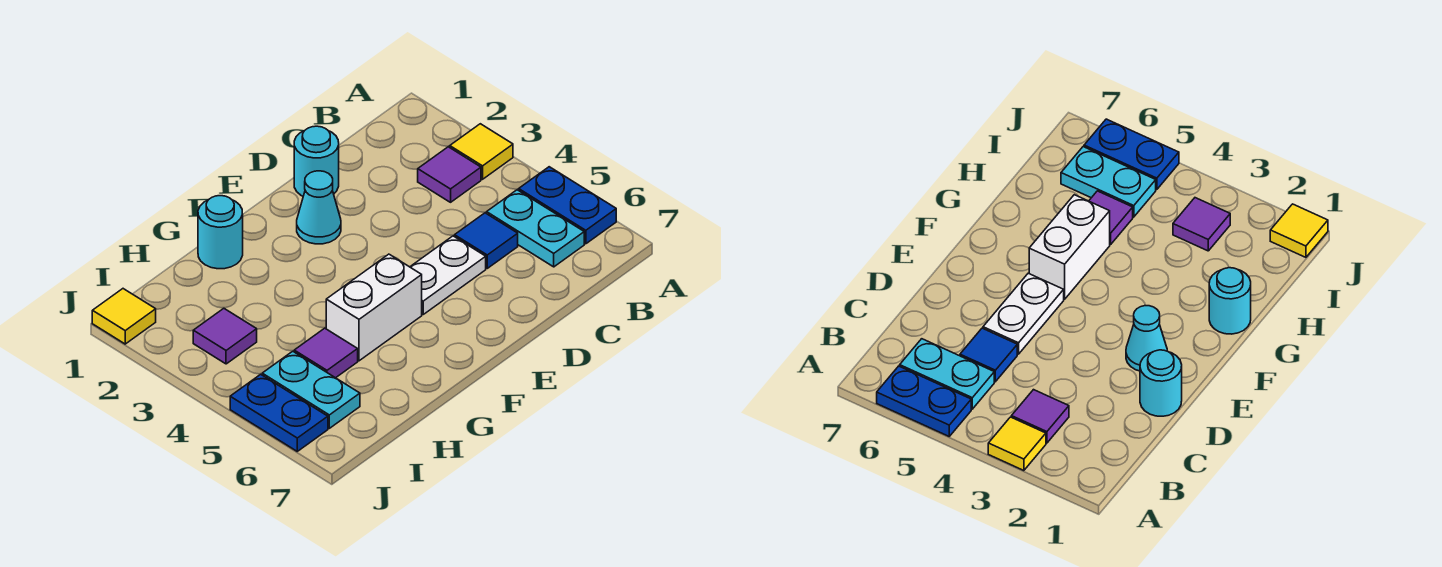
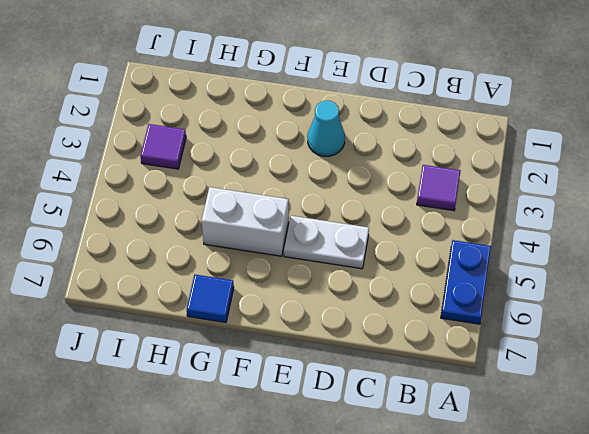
blue tile G7 level 1 -> blue tile C5 level 1
none -> yellow tile A3 level 1
none -> cyan plate B5:B6 level 1
none -> cyan round brick D1 level 1

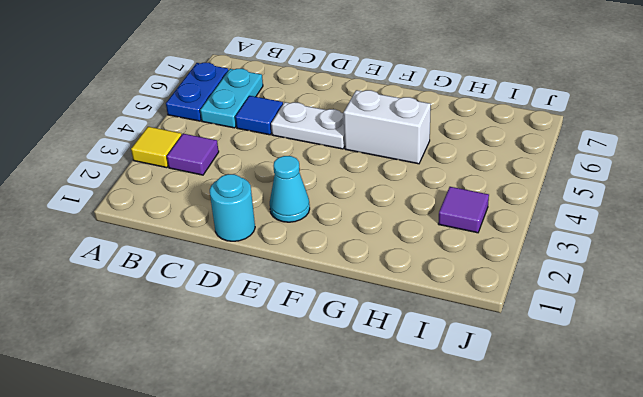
none -> cyan round brick G1 level 1
none -> purple tile H5 level 1
none -> cyan plate I5:I6 level 1

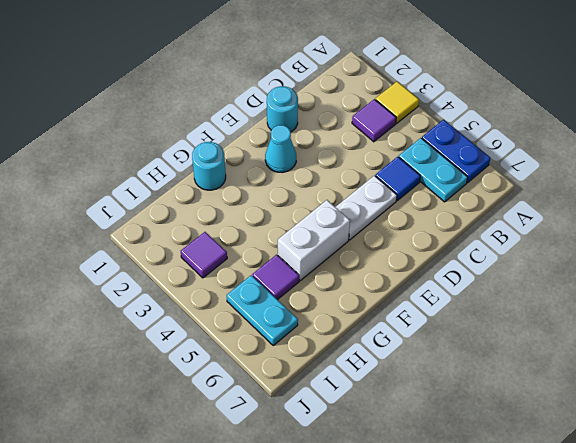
none -> yellow tile J1 level 1
none -> blue plate J5:J6 level 1

